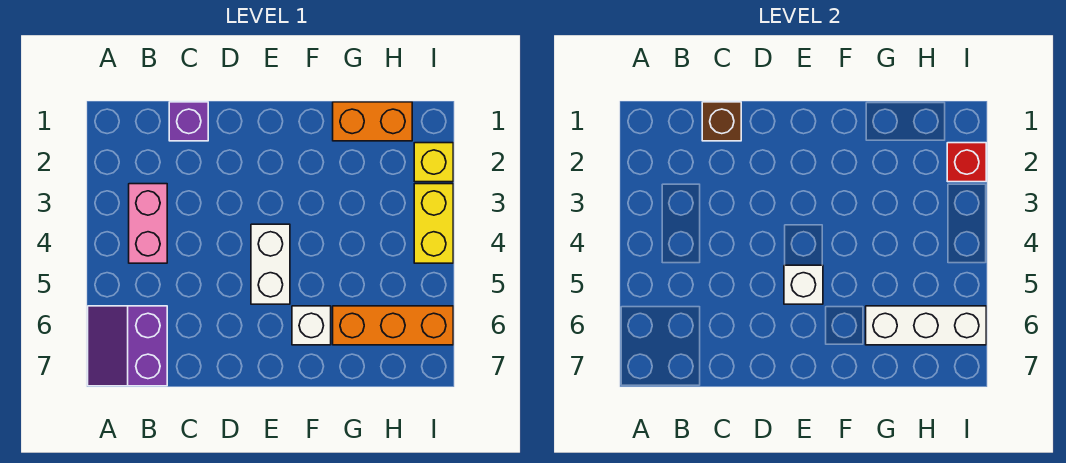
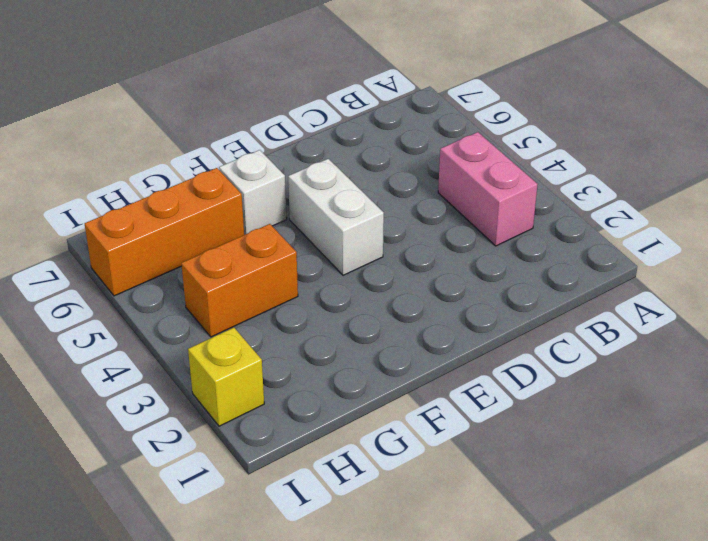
orange brick G4:H4 level 1 -> orange brick G1:H1 level 1
none -> purple slope A6:B7 level 1 top B
none -> purple brick C1 level 1
none -> yellow brick I3:I4 level 1

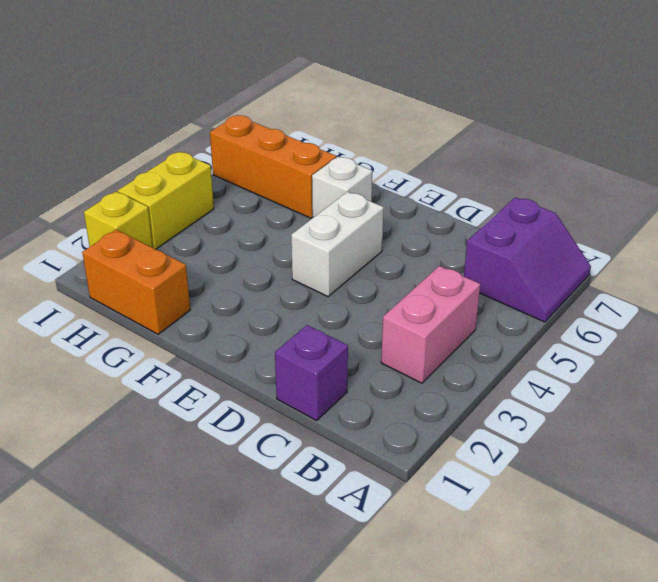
none -> brown brick C1 level 2
none -> white brick E5 level 2
none -> white brick G6:I6 level 2

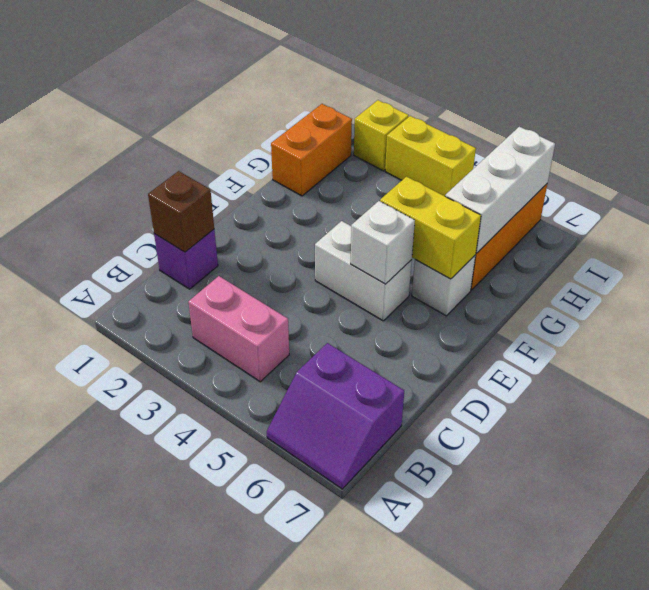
yellow brick F5:F6 level 2 -> none
none -> red brick I2 level 2

